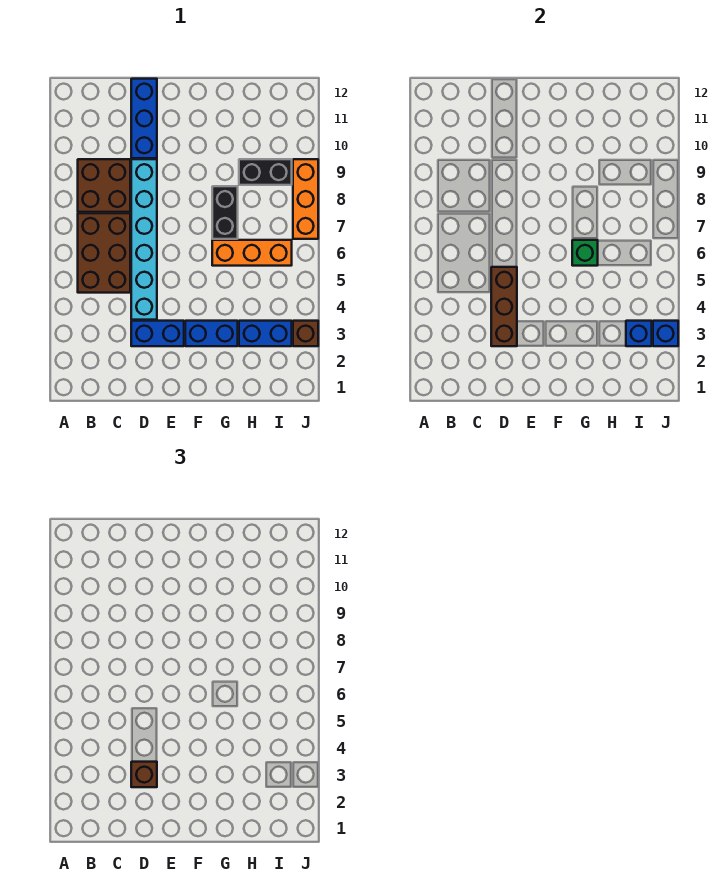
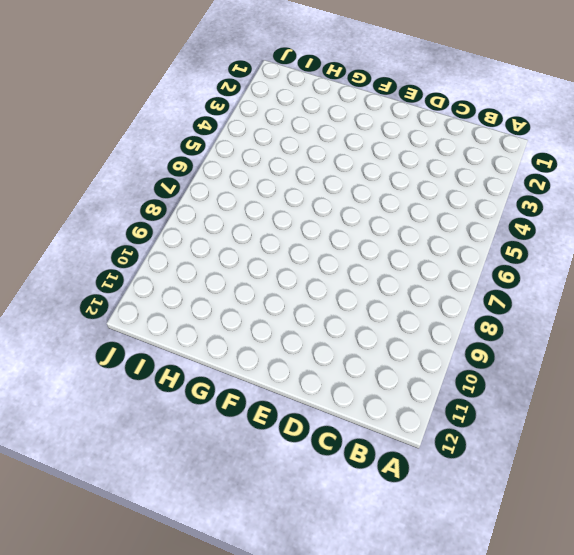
none -> brown brick B5:C7 level 1
none -> brown brick B8:C9 level 1
none -> blue brick D3:E3 level 1

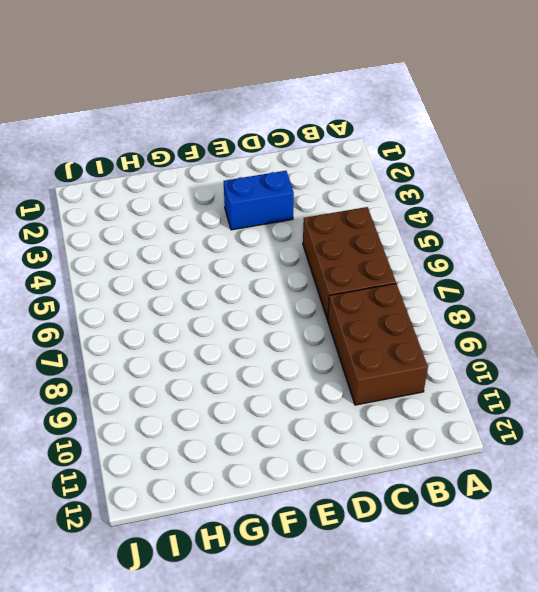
brown brick B8:C10 level 1 -> brown brick B8:C9 level 1
none -> cyan brick D4:D9 level 1
none -> blue brick D10:D12 level 1
none -> blue brick F3:G3 level 1

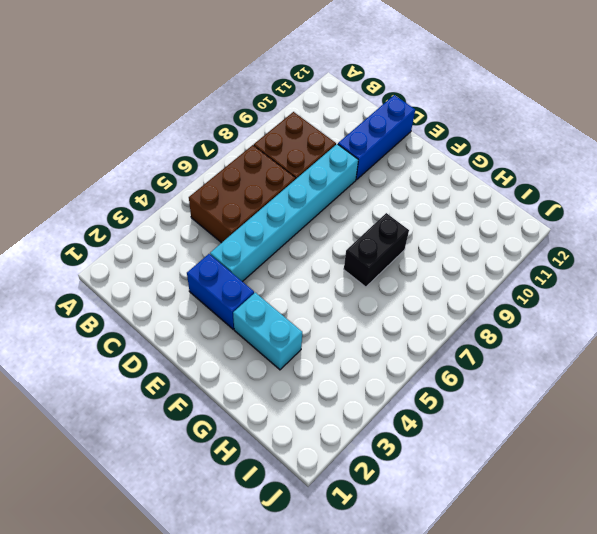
cyan brick F3:G3 level 1 -> blue brick F3:G3 level 1
none -> orange brick G6:I6 level 1
none -> blue brick H3:I3 level 1
none -> black brick H9:I9 level 1

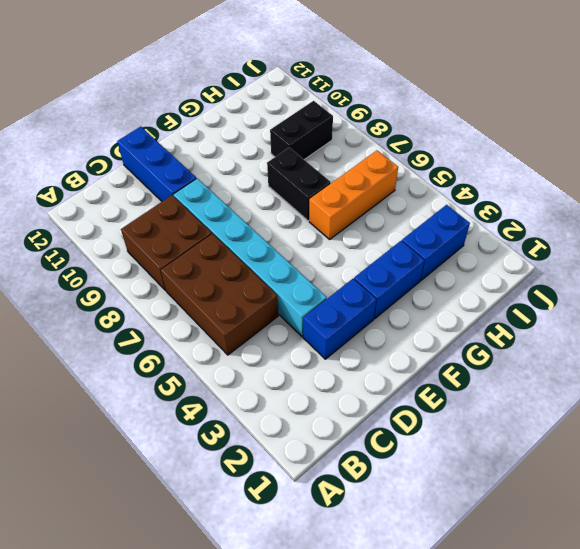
none -> brown brick J3 level 1
none -> orange brick J7:J9 level 1
none -> brown brick D3:D5 level 2

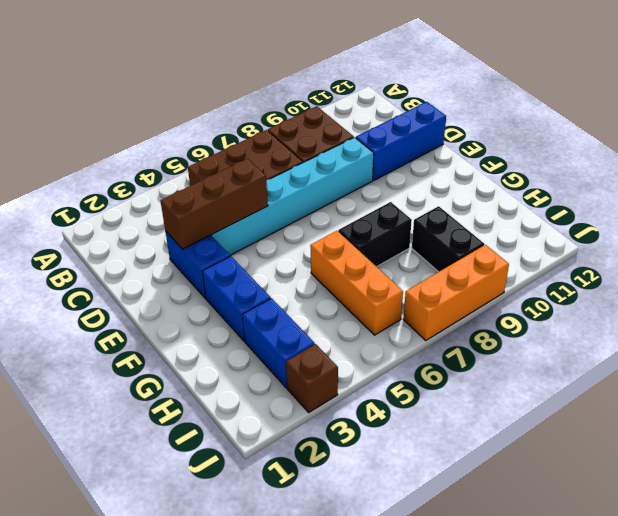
none -> green brick G6 level 2
none -> blue brick I3 level 2
none -> blue brick J3 level 2

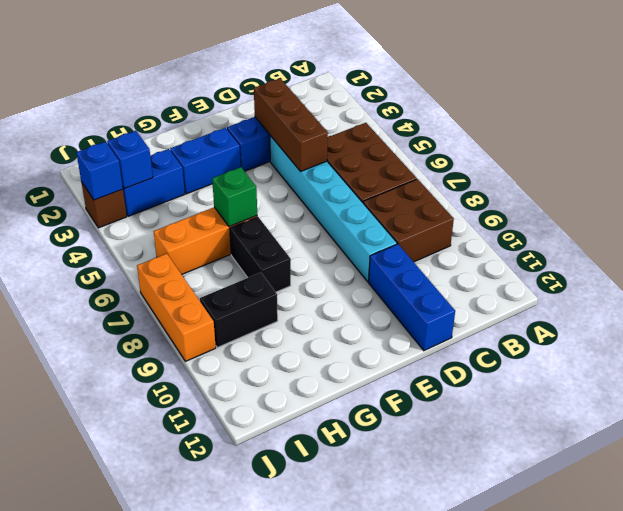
none -> brown brick D3 level 3

